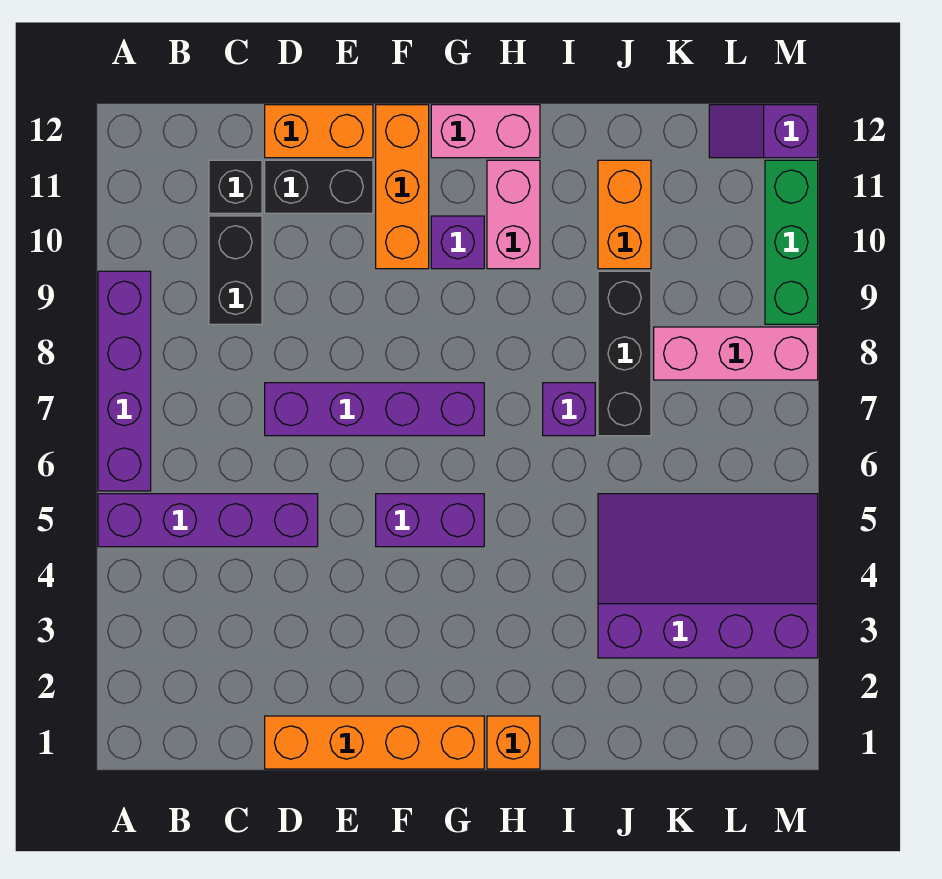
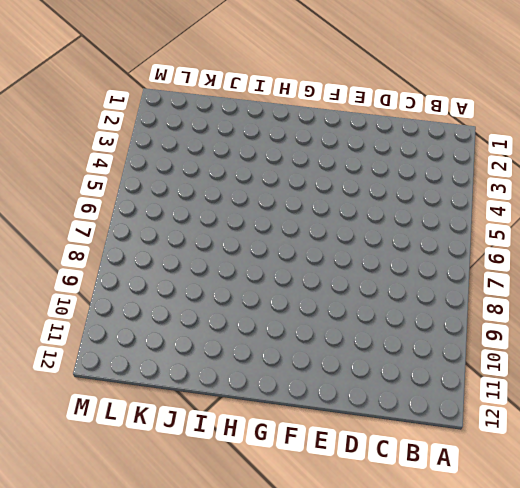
none -> purple brick A5:D5 level 1
none -> purple brick A6:A9 level 1
none -> black brick C9:C10 level 1

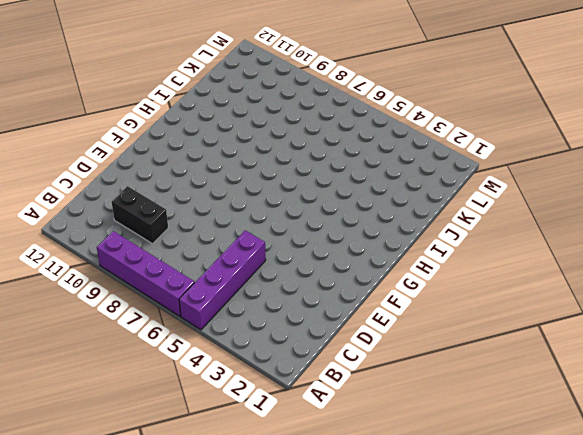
none -> black brick C11 level 1
none -> orange brick D1:G1 level 1
none -> purple brick D7:G7 level 1

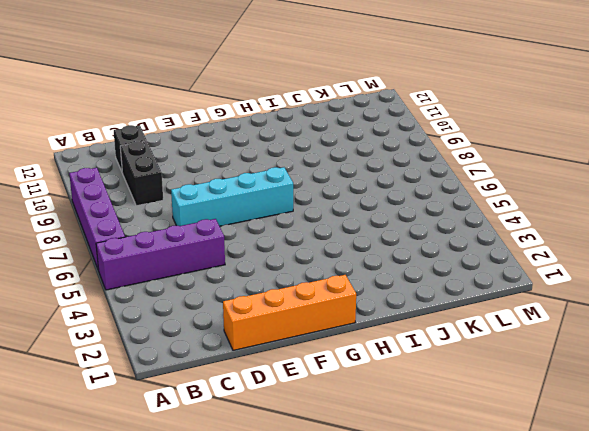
cyan brick D7:G7 level 1 -> purple brick D7:G7 level 1
none -> black brick D11:E11 level 1
none -> orange brick D12:E12 level 1
none -> purple brick F5:G5 level 1

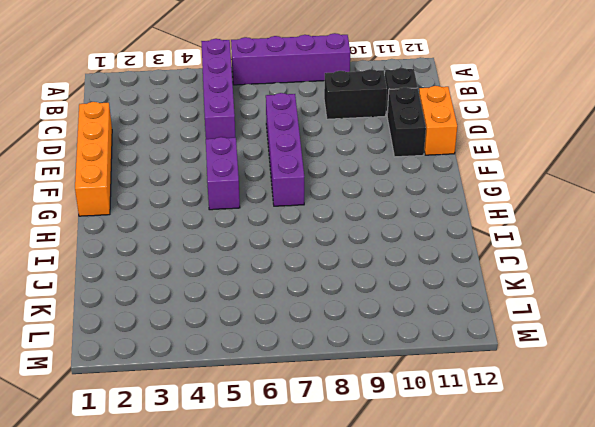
none -> orange brick F10:F12 level 1
none -> purple brick G10 level 1
none -> pink brick G12:H12 level 1

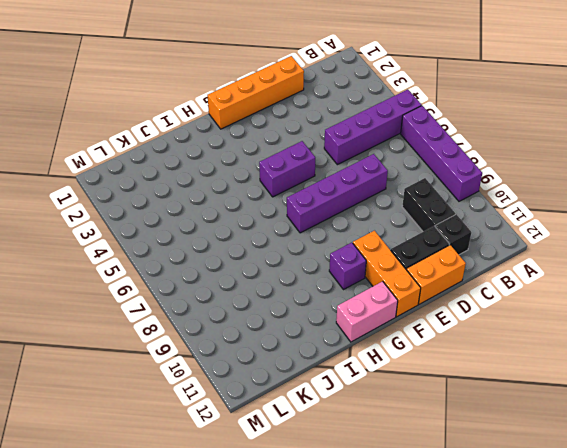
none -> orange brick H1 level 1
none -> pink brick H10:H11 level 1
none -> purple brick I7 level 1

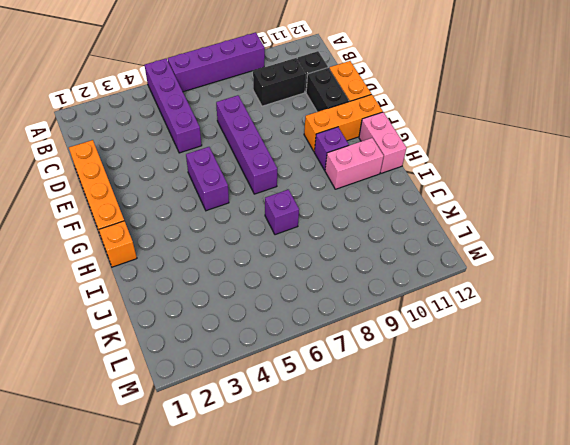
none -> purple slope J3:M5 level 1 top 3
none -> black brick J7:J9 level 1
none -> orange brick J10:J11 level 1

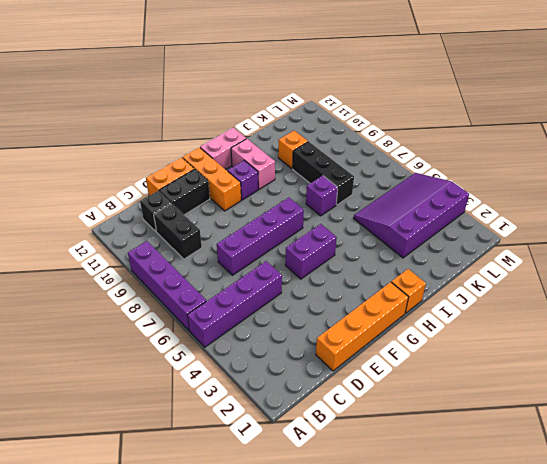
orange brick J10 level 1 -> orange brick J10:J11 level 1
none -> pink brick K8:M8 level 1
none -> purple slope L12:M12 level 1 top M
none -> green brick M9:M11 level 1

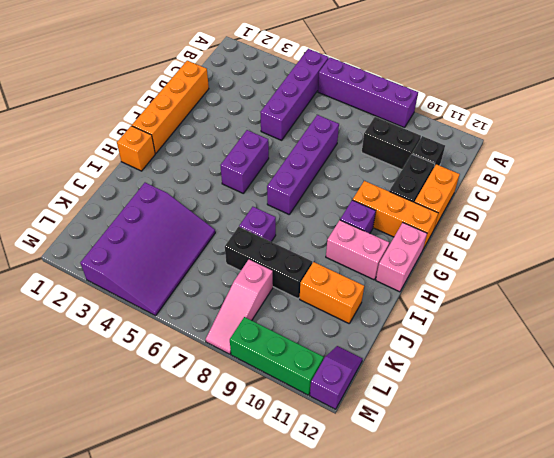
pink slope K8:M8 level 1 top K -> pink brick K8:M8 level 1

